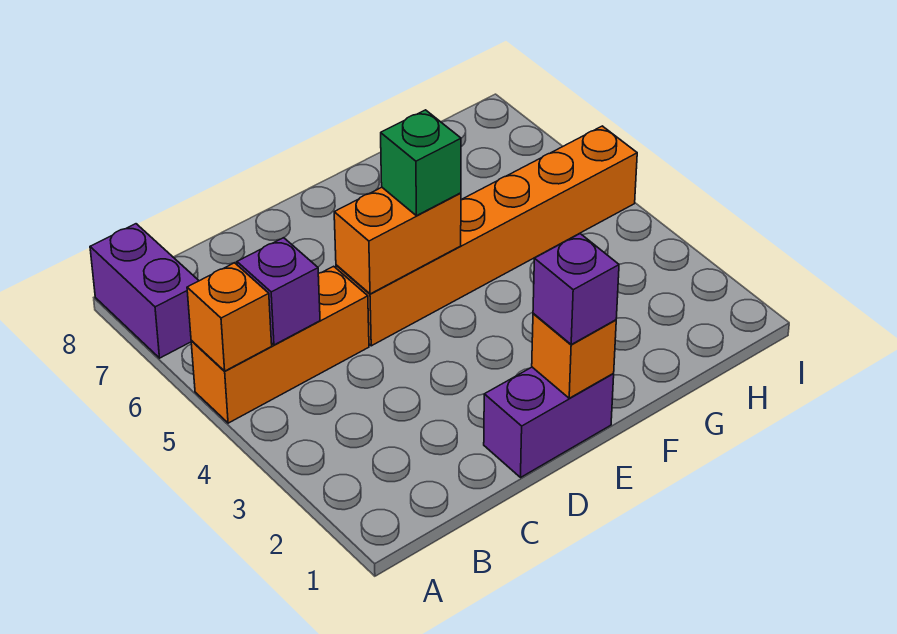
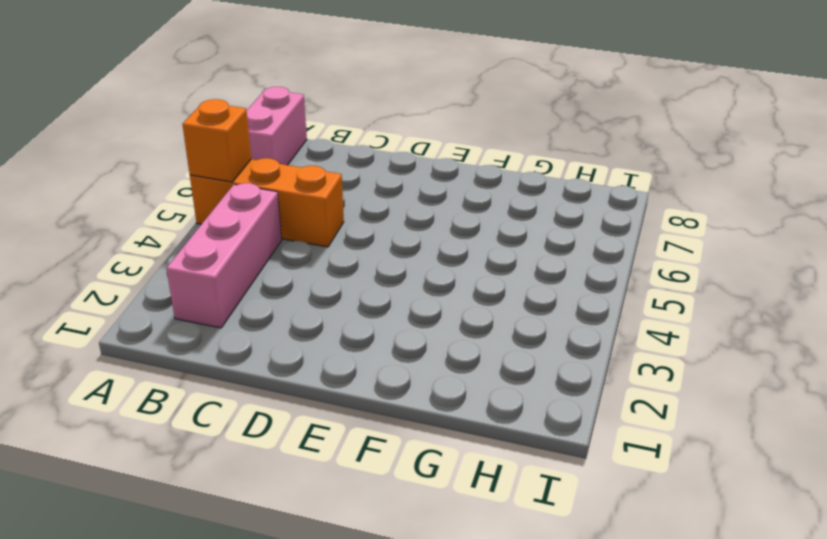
pink brick A7:A8 level 1 -> purple brick A7:A8 level 1
pink brick B2:B4 level 1 -> none
none -> purple brick D1:E1 level 1
none -> orange brick D5:I5 level 1

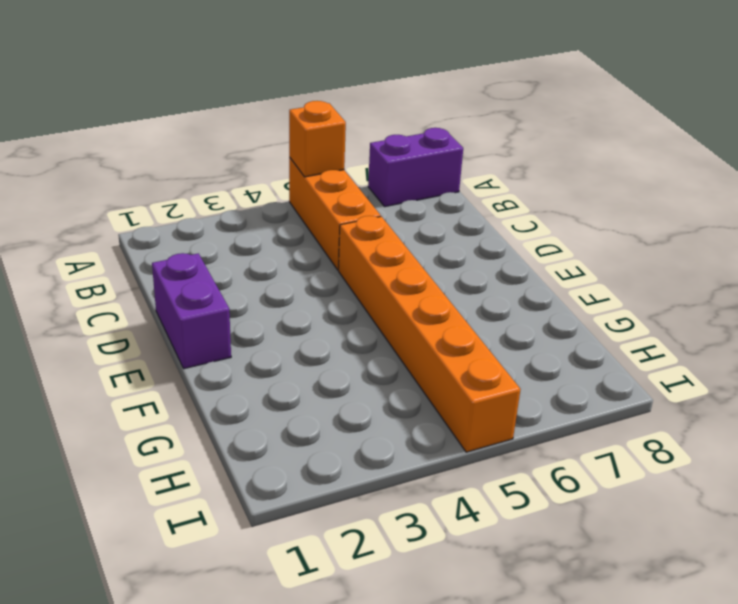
none -> purple brick B5 level 2
none -> orange brick D5:E5 level 2

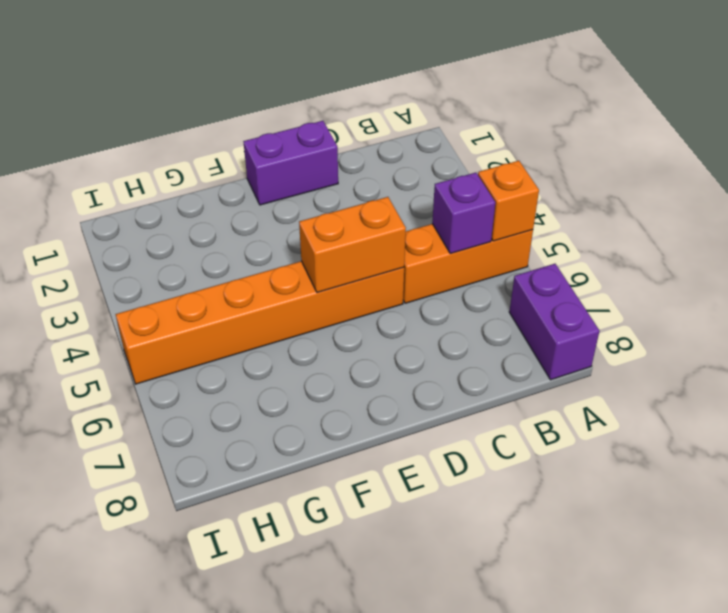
none -> orange brick E1 level 2
none -> purple brick E1 level 3

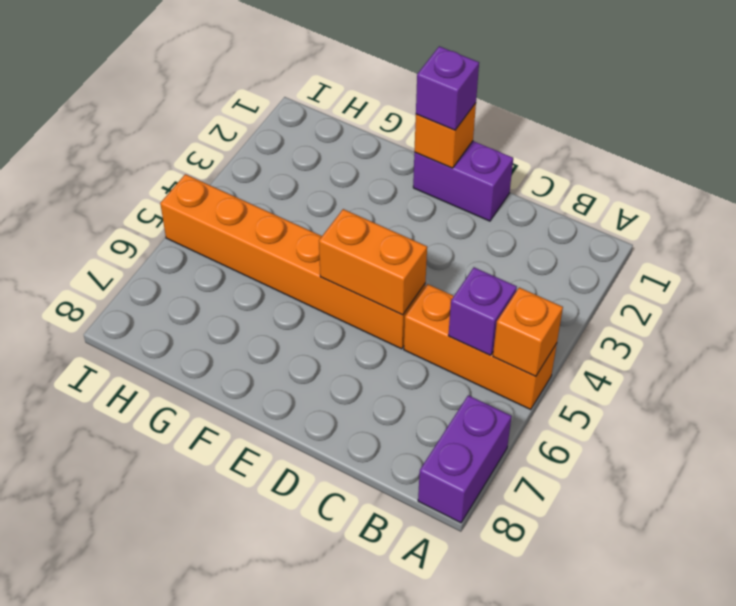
none -> green brick E5 level 3

